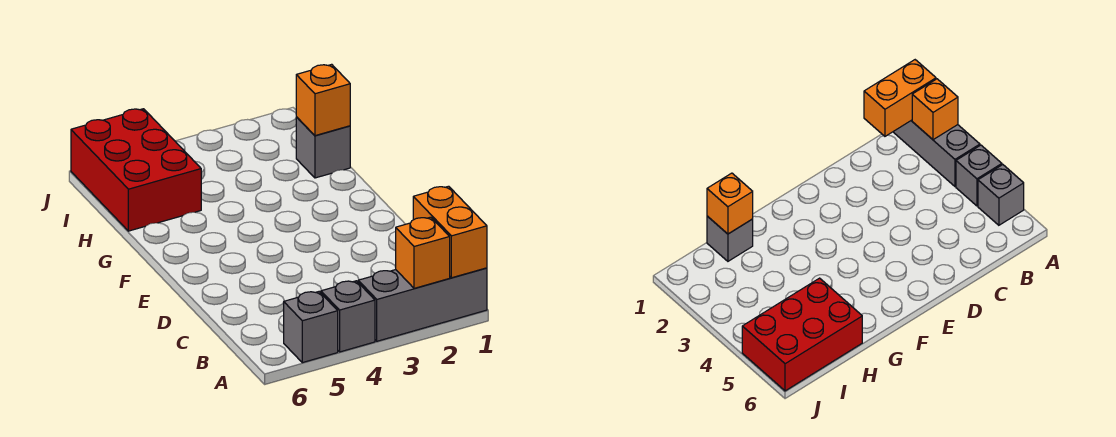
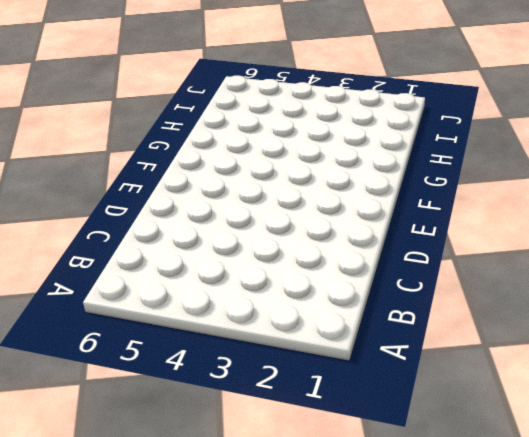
none -> grey brick A1:A3 level 1
none -> grey brick A4 level 1

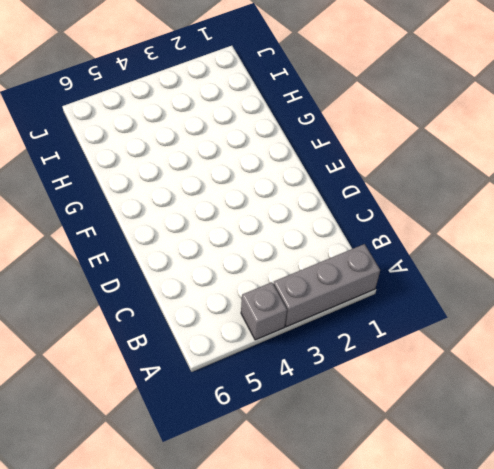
none -> grey brick A5 level 1
none -> grey brick H1 level 1

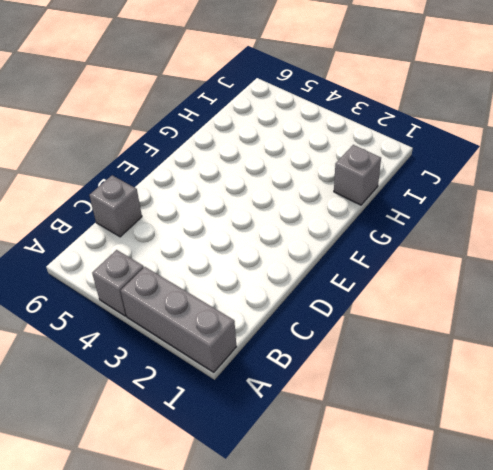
grey brick C6 level 1 -> grey brick A5 level 1
none -> red brick H5:J6 level 1
none -> orange brick A1:B1 level 2

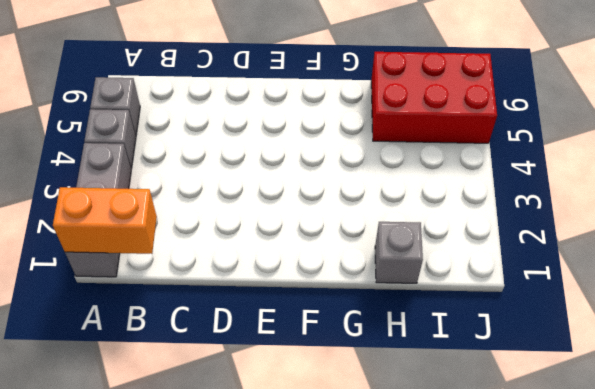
none -> orange brick A2 level 2
none -> orange brick H1 level 2

